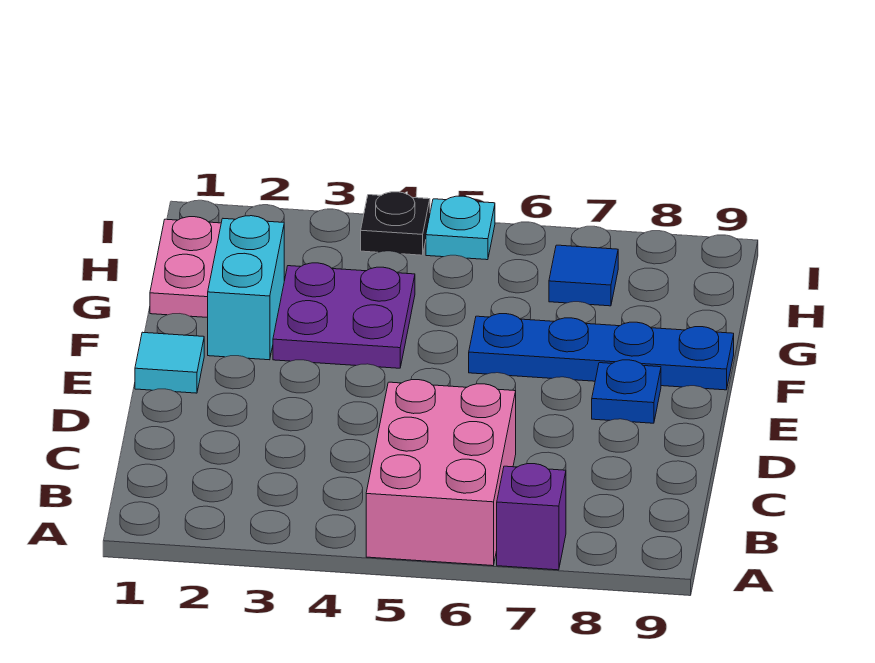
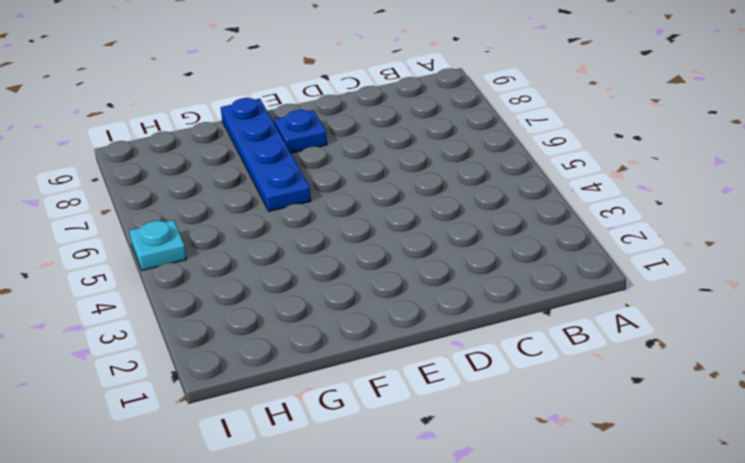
none -> pink brick A5:C6 level 1
none -> purple brick A7 level 1

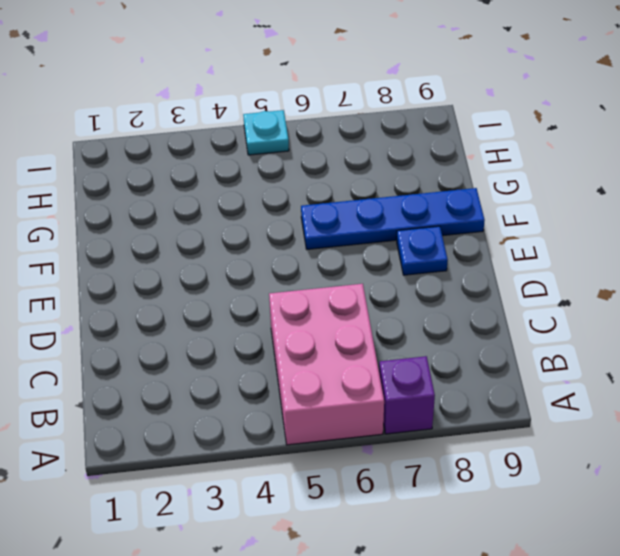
none -> cyan tile E1 level 1
none -> cyan brick F2:G2 level 1

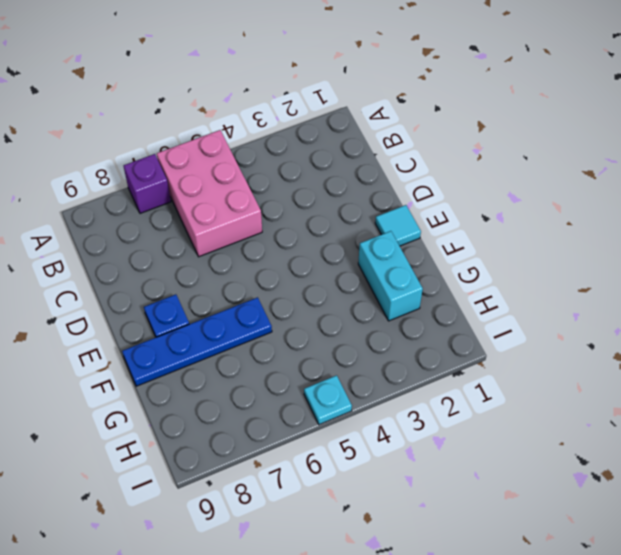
none -> purple plate F3:G4 level 1
none -> pink plate G1:H1 level 1

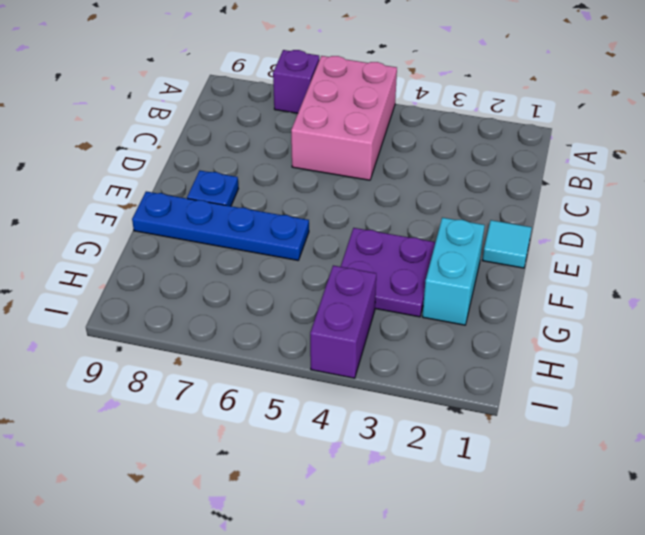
purple brick H4:I4 level 1 -> black plate I4 level 1
none -> pink plate G1:H1 level 1
none -> blue tile H7 level 1

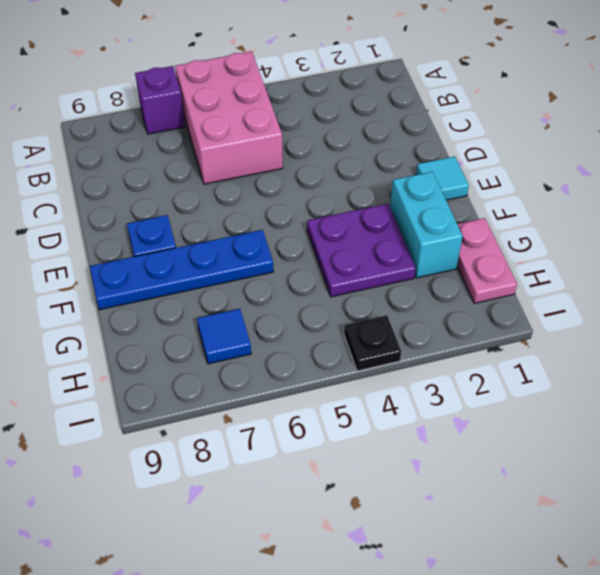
none -> cyan plate I5 level 1

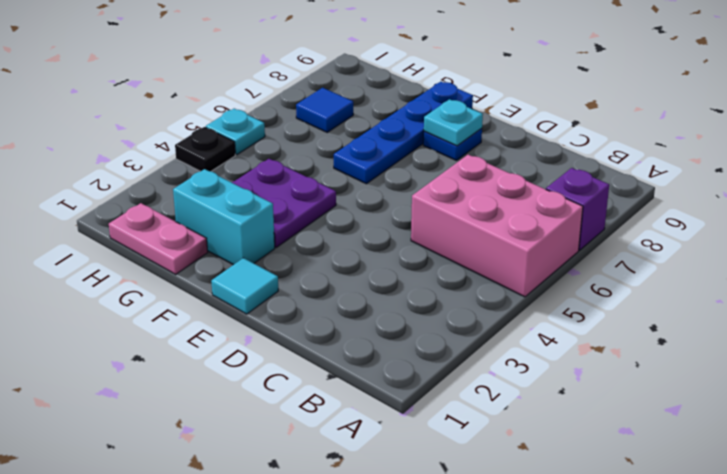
cyan plate E8 level 2 -> none

